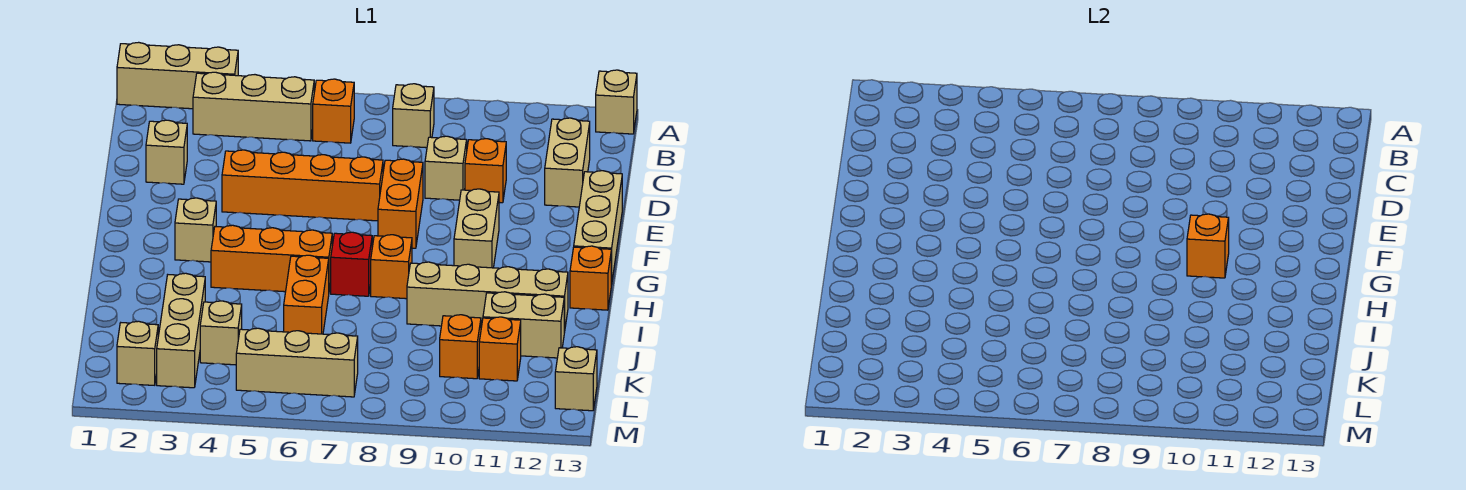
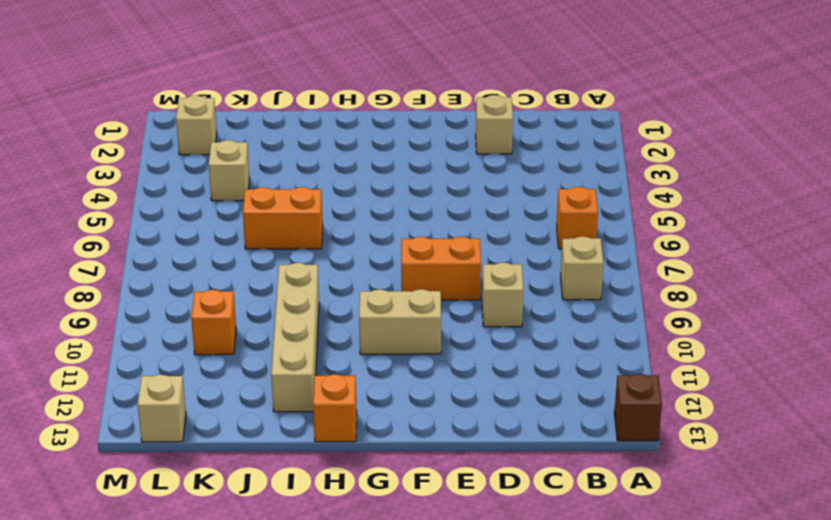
brown brick A13 level 1 -> tan brick A13 level 1
none -> tan brick A1:A3 level 1
none -> tan brick B3:B5 level 1
none -> tan brick C12:D12 level 1

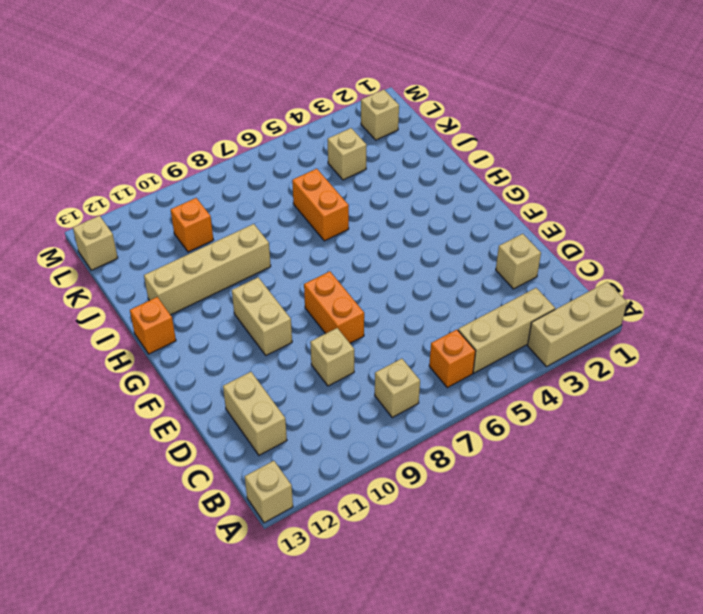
none -> orange brick D10 level 1
none -> orange brick E4:E7 level 1
none -> tan brick E13:G13 level 1

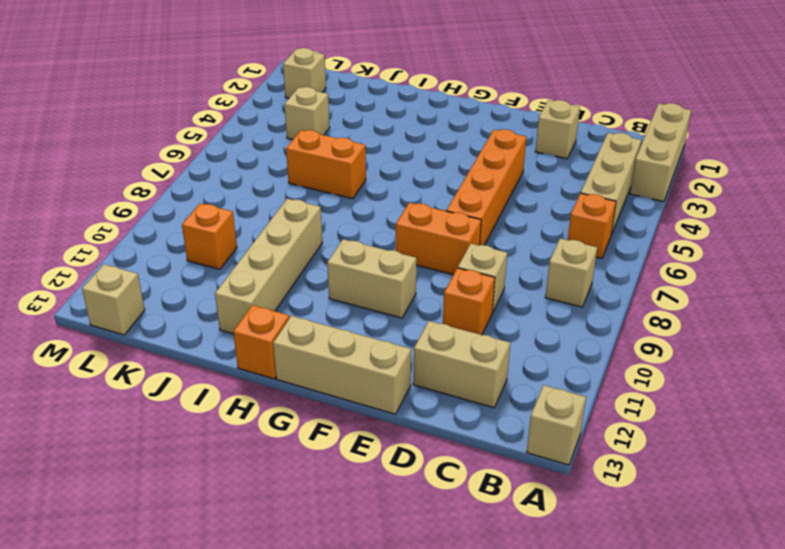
none -> tan brick G3 level 1
none -> orange brick H4:H6 level 1
none -> red brick H7 level 1

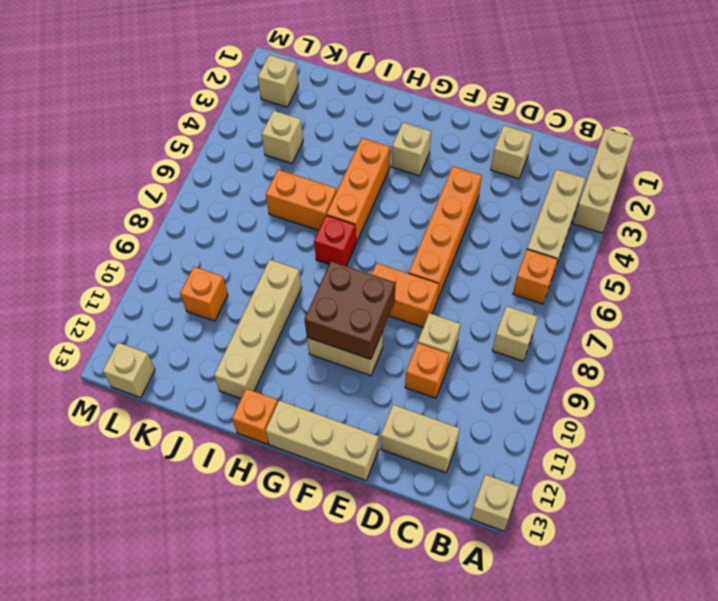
brown brick F9:G10 level 2 -> orange brick G10 level 2
none -> orange brick H8 level 1
none -> tan brick J3:L3 level 1
none -> tan brick J11:J12 level 1

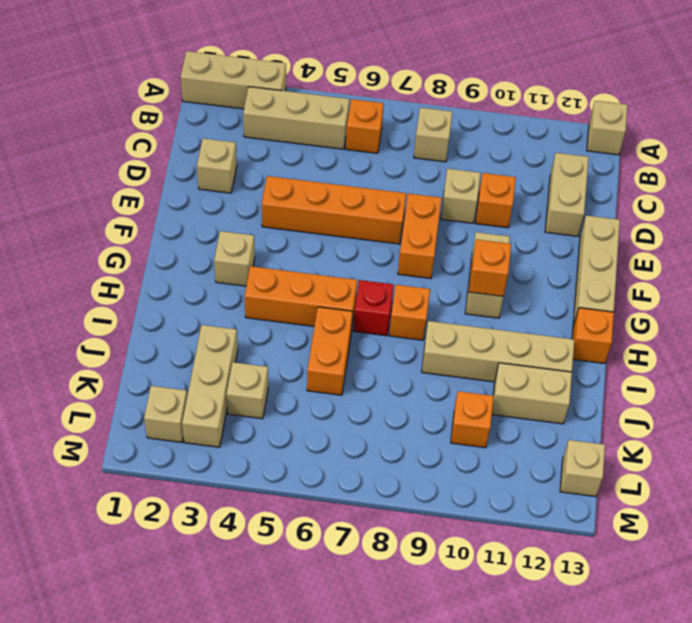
none -> orange brick K11 level 1
none -> tan brick L5:L7 level 1

